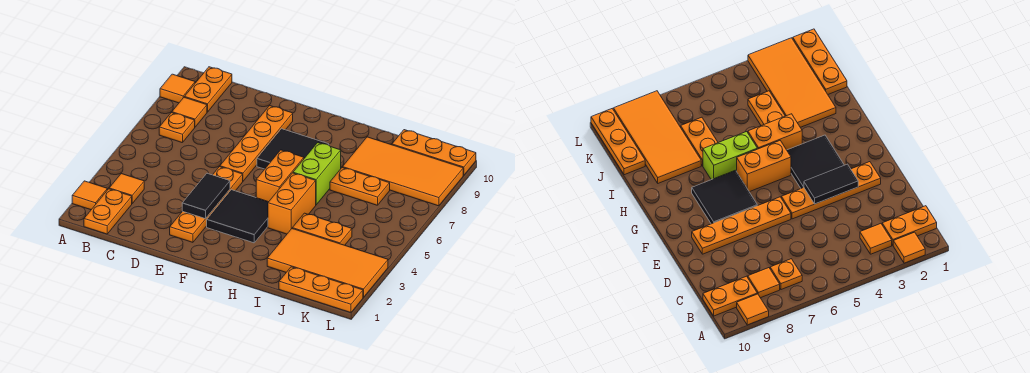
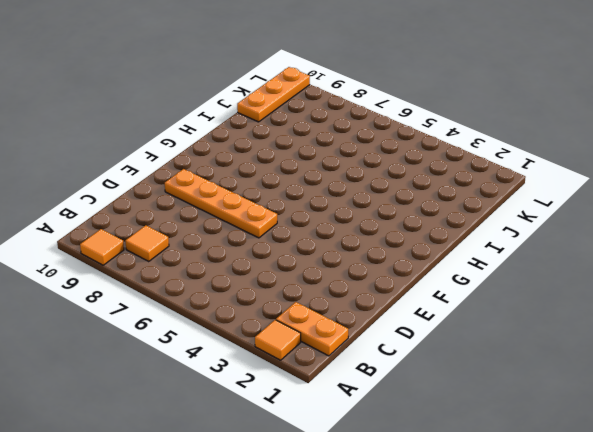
none -> orange tile B3 level 1
none -> orange plate B7 level 1
none -> orange plate B9:B10 level 1

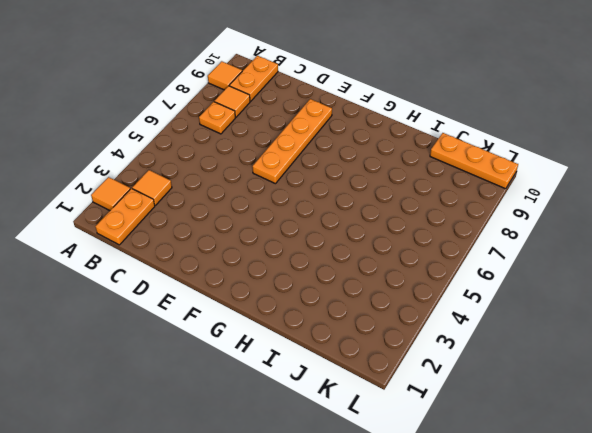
none -> orange plate E2:E5 level 1
none -> black tile F3:G4 level 1
none -> black tile F7:G8 level 1

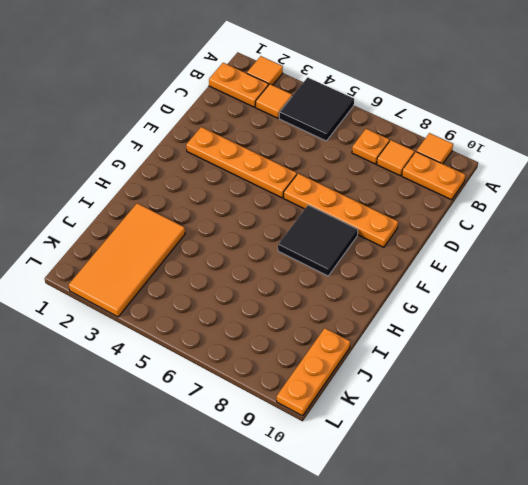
black tile A4:B5 level 1 -> black tile F3:G4 level 1
none -> orange brick G5:G6 level 1
none -> orange brick H4:H5 level 1
none -> lime brick H6:H7 level 1

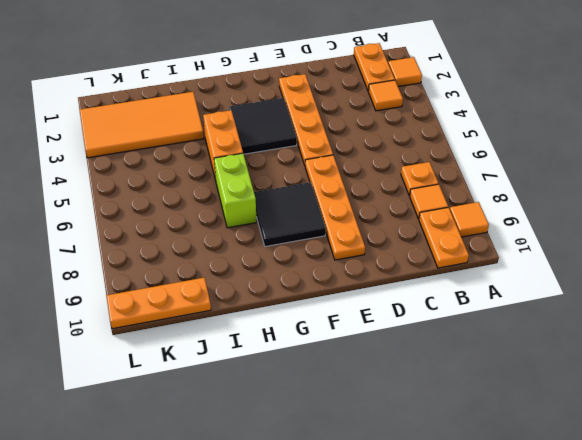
none -> orange brick G5:G6 level 1
none -> orange plate I4:J4 level 1
none -> orange plate I7:J7 level 1

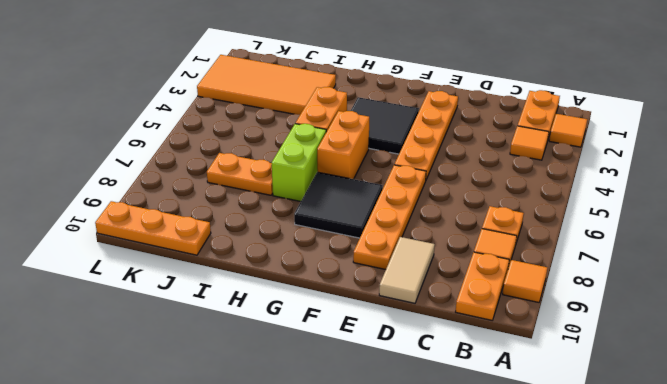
tan tile D9:D10 level 1 -> none
none -> orange plate I4:J4 level 1
none -> orange tile I8:L9 level 1
none -> orange plate J1:L1 level 1

